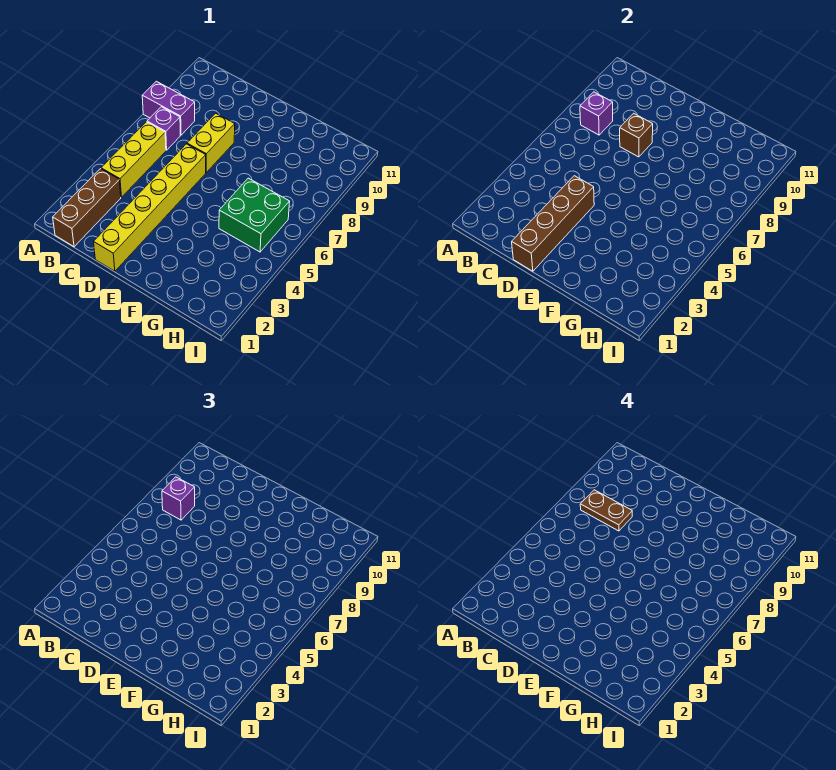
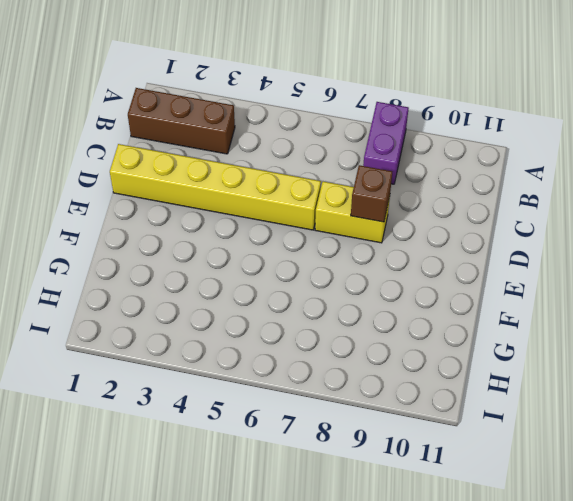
none -> yellow brick B4:B6 level 1
none -> purple brick B7 level 1
none -> green brick G5:H6 level 1

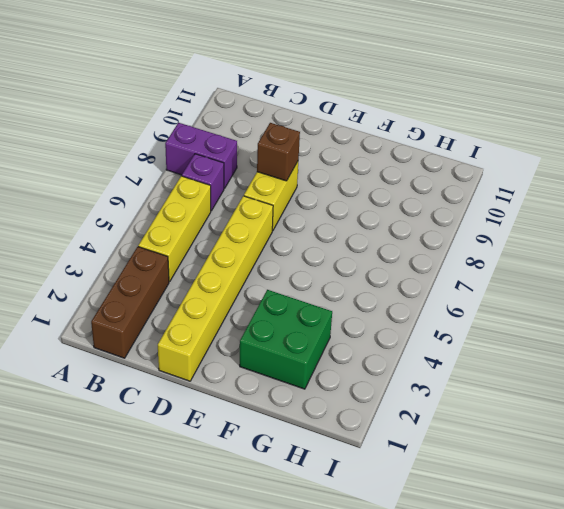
green brick F2:G3 level 1 -> green brick G5:H6 level 1
none -> purple brick B8 level 2
none -> brown brick D1:D4 level 2
none -> purple brick B8 level 3

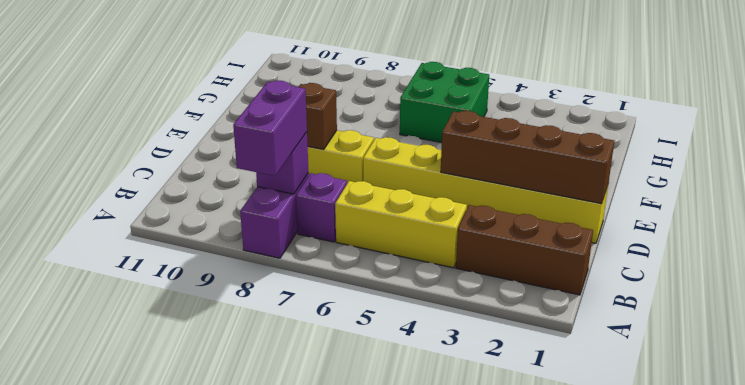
purple brick A8:B8 level 3 -> purple brick B8 level 3
none -> brown plate B8:C8 level 4

